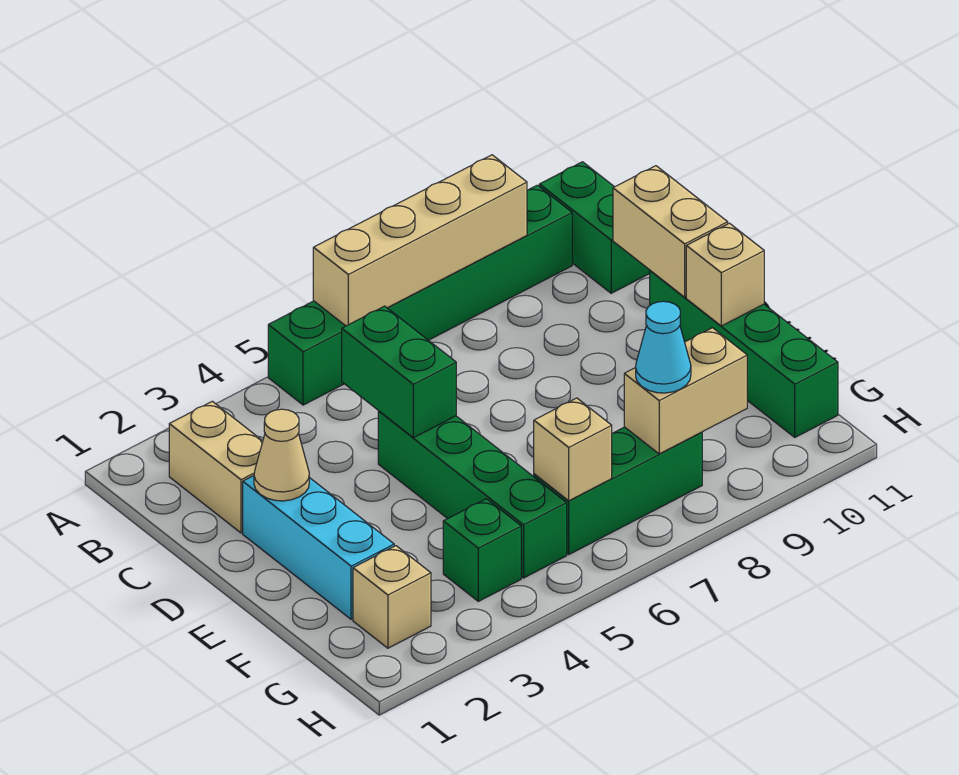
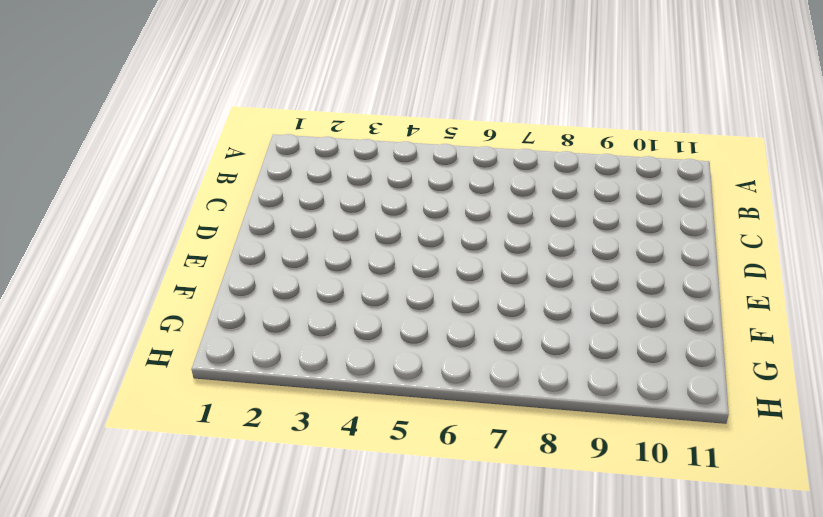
none -> green brick A5:A10 level 1
none -> green brick A11:B11 level 1
none -> tan brick B2:C2 level 1

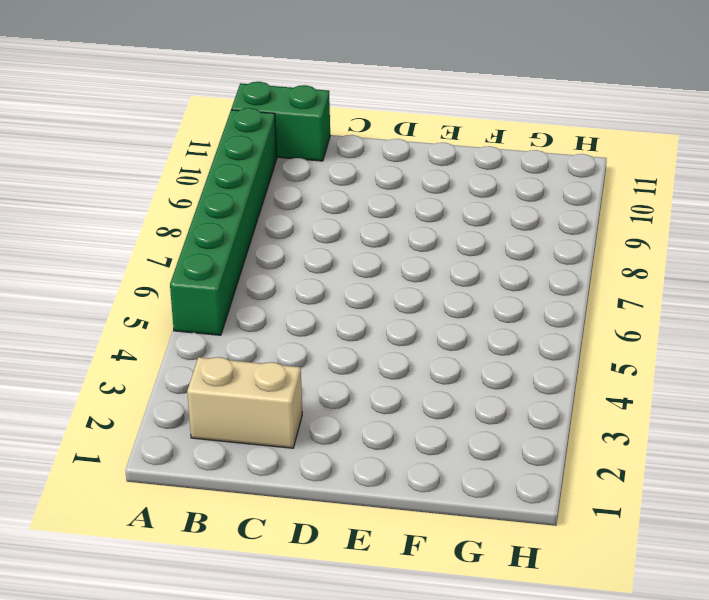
none -> cyan brick D2:F2 level 1
none -> green brick D5:G5 level 1
none -> green brick D11:G11 level 1

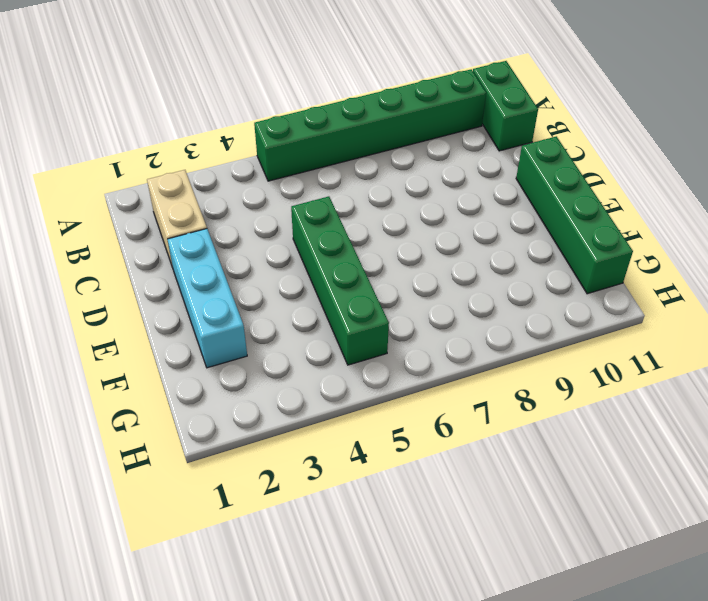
none -> tan brick G2 level 1
none -> green brick G4 level 1
none -> green brick G6:G8 level 1

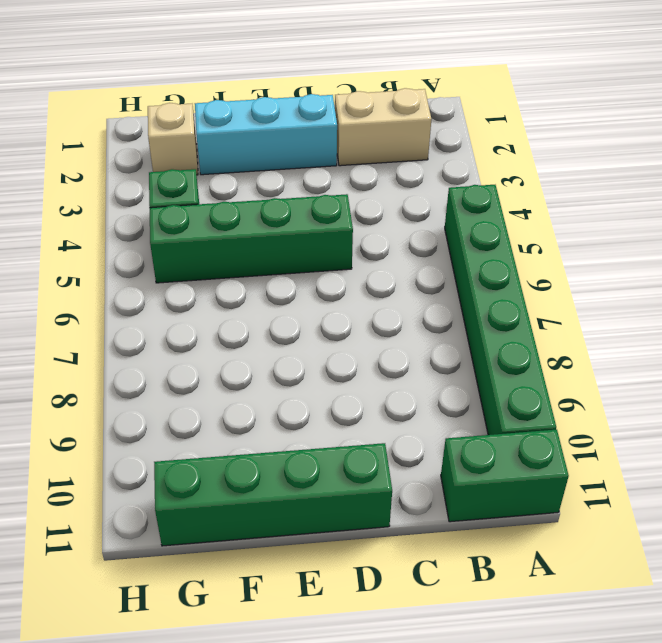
none -> green brick G6:G8 level 1
none -> tan brick A6:A9 level 2
none -> green brick C5:D5 level 2

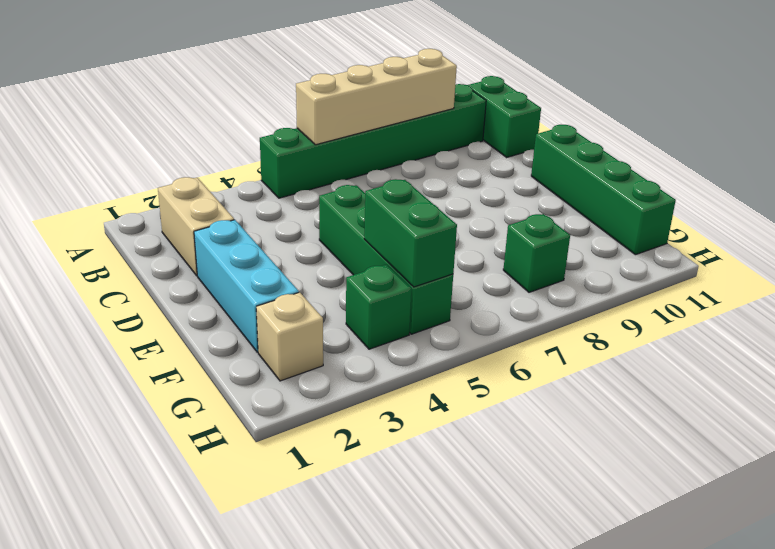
green brick F5:G5 level 2 -> green brick C5:D5 level 2
green brick G8 level 1 -> green brick G6:G8 level 1
none -> tan brick C11:D11 level 2
none -> tan cone D2 level 2
none -> tan brick E11 level 2

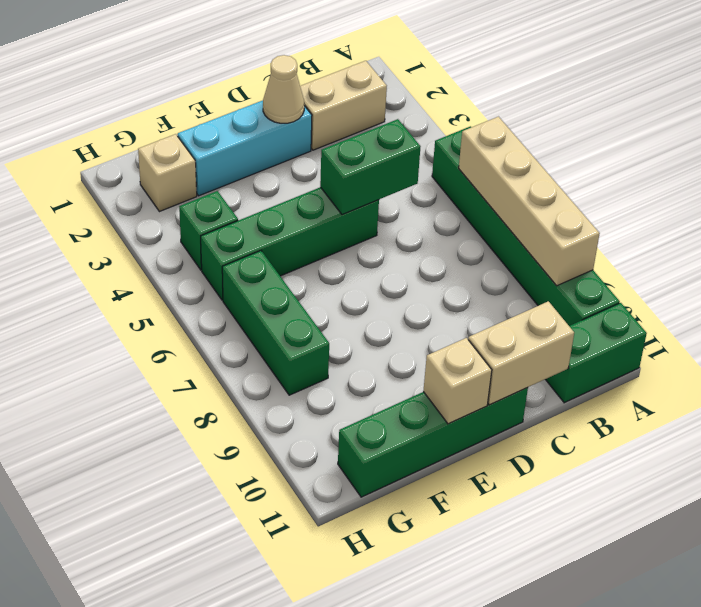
none -> tan brick G6 level 2
none -> tan brick G8:G9 level 2
none -> cyan cone G8 level 3

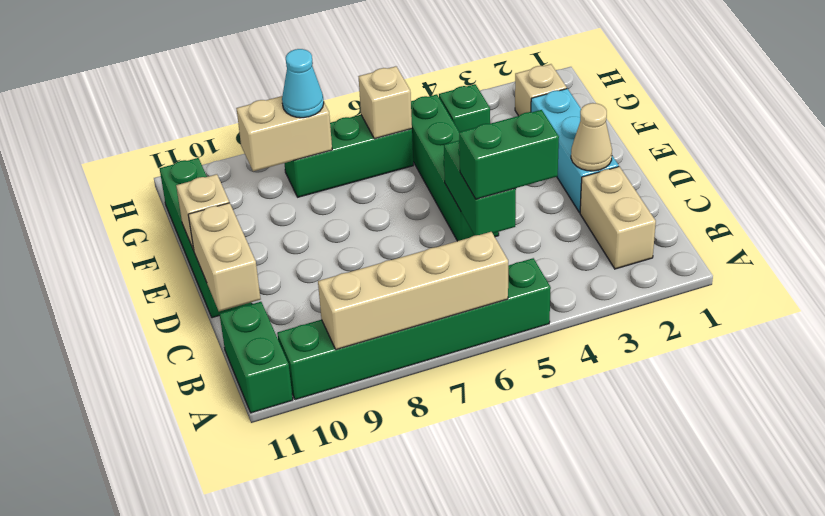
green brick C4:C5 level 3 -> none

